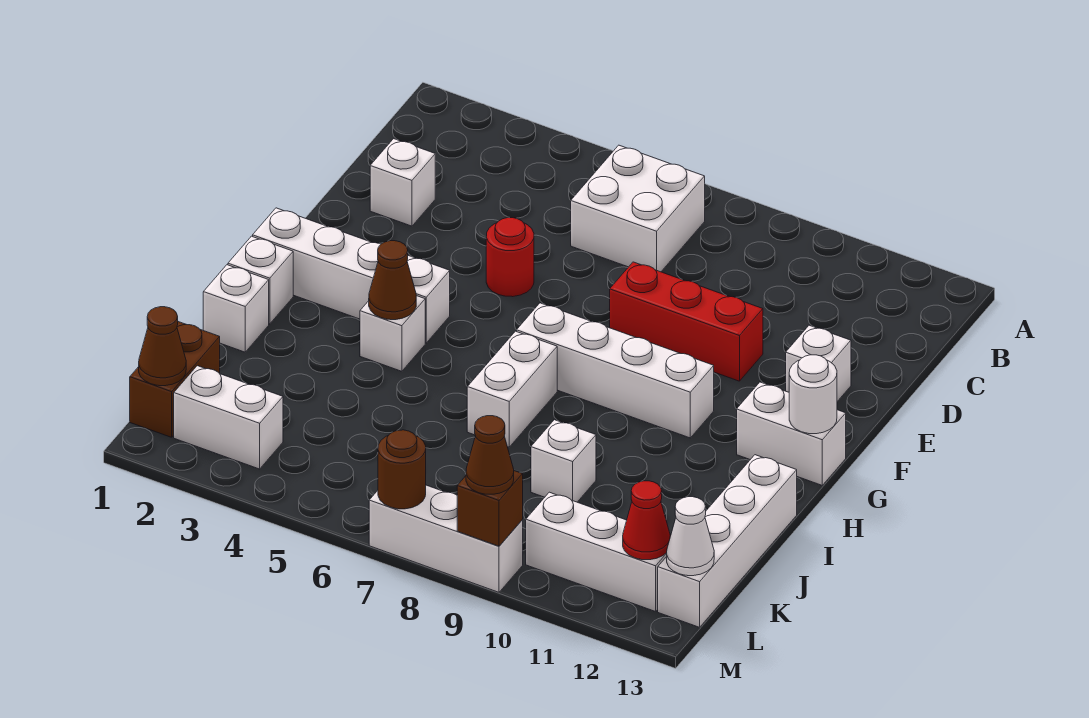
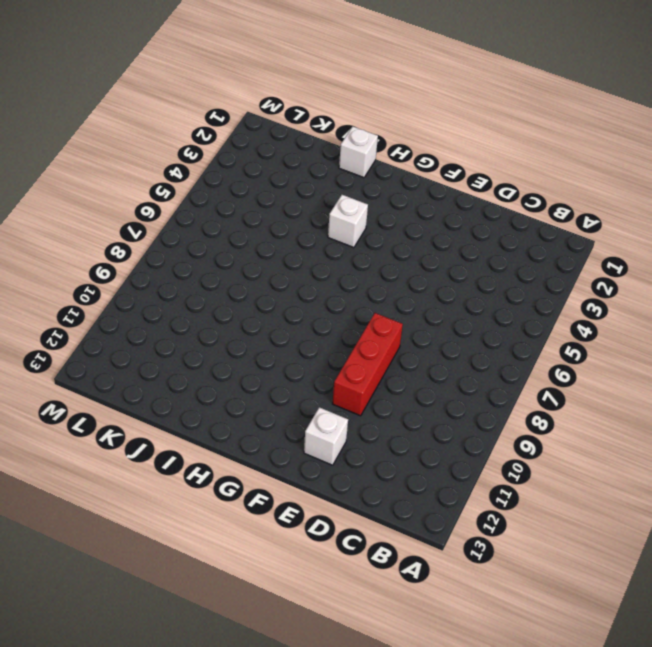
none -> white brick B6:C7 level 1
none -> white brick D2 level 1
none -> red round brick E5 level 1

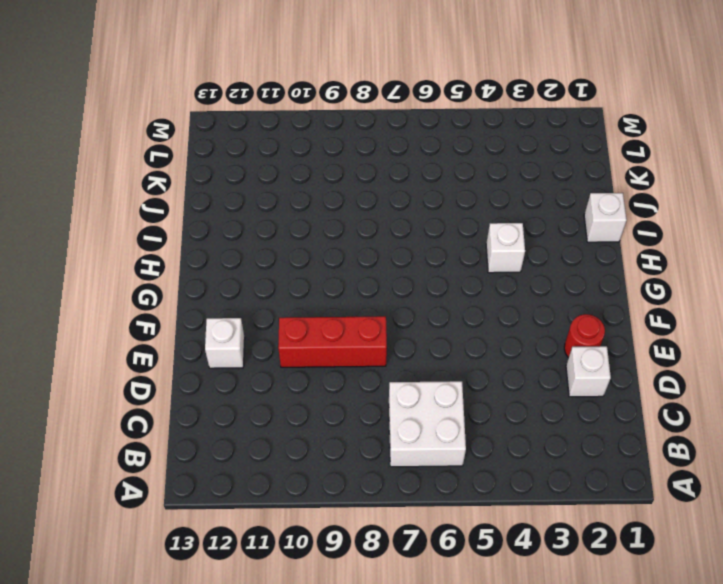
red round brick E2 level 1 -> red round brick E5 level 1
none -> white brick G1:G4 level 1
none -> white brick G7:G10 level 1
none -> white brick G12:G13 level 1

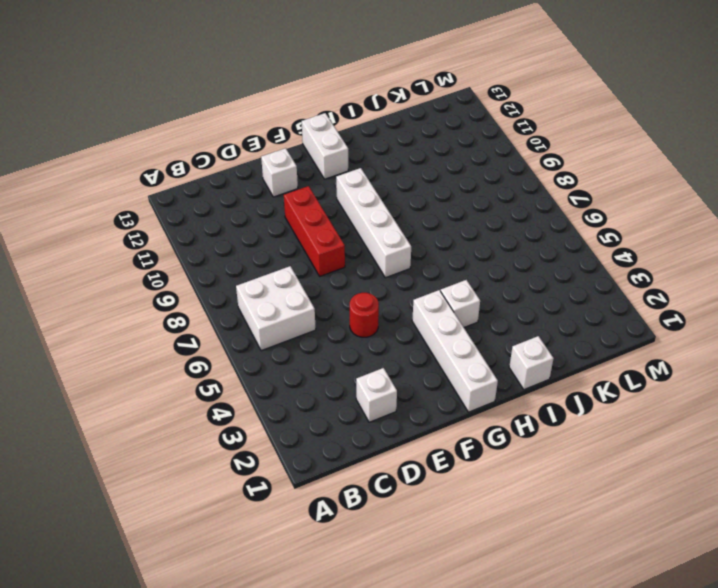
none -> white brick H1 level 1
none -> white brick H7:I7 level 1
none -> white brick I13:L13 level 1

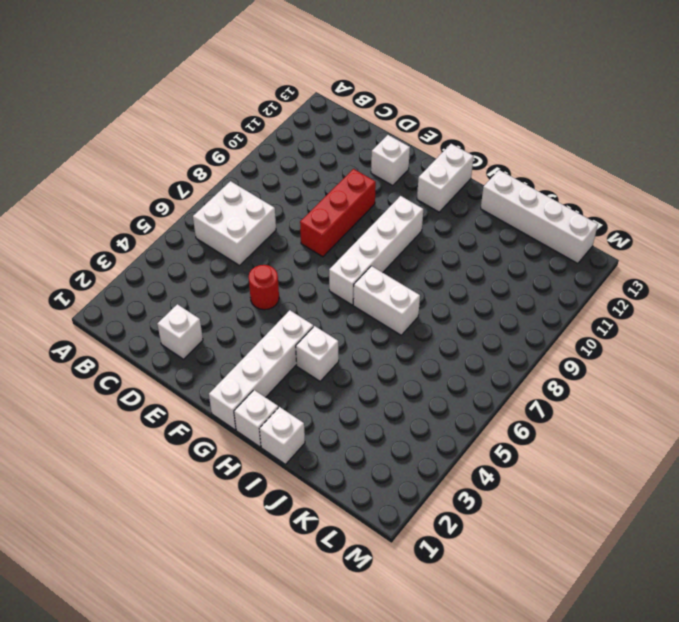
none -> white brick J9 level 1
none -> brown brick K1:L1 level 1
none -> white brick L2:L3 level 1

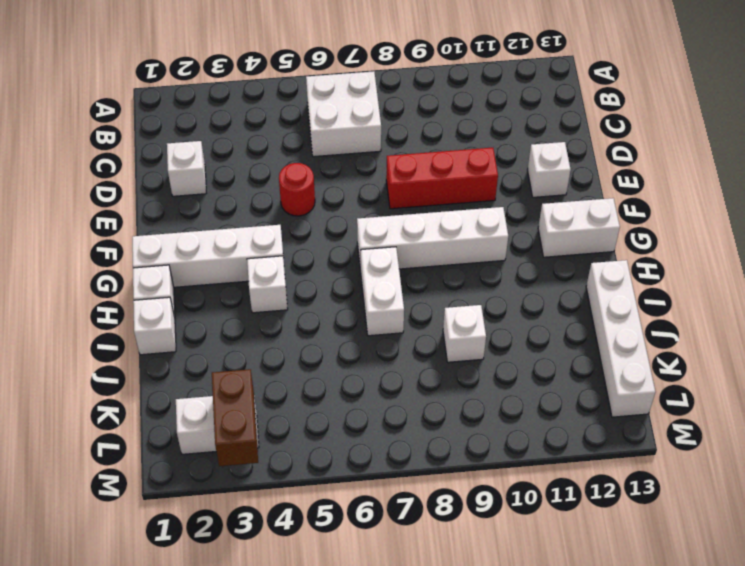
brown brick L3:M3 level 2 -> brown brick K1:L1 level 1
none -> white brick L10:L12 level 1
none -> white brick M7:M9 level 1
none -> white round brick G13 level 2

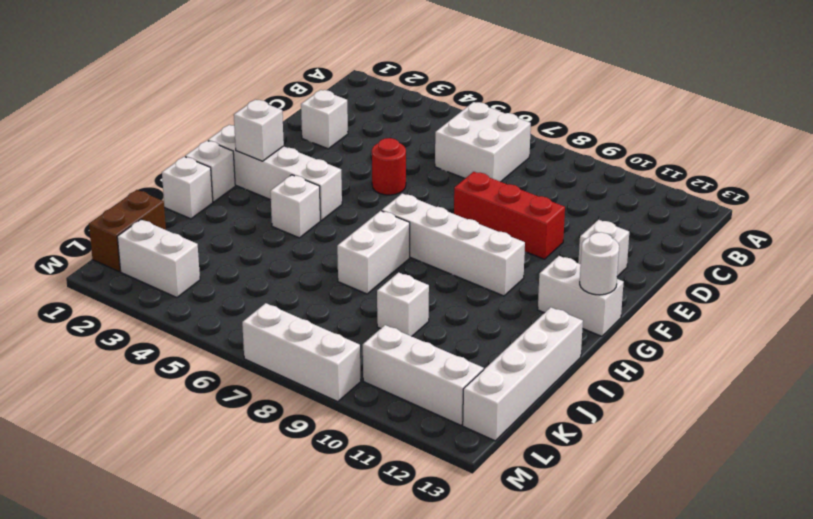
white brick G2 level 2 -> none
none -> brown cone H4 level 2
none -> brown cone L1 level 2
none -> red cone L12 level 2

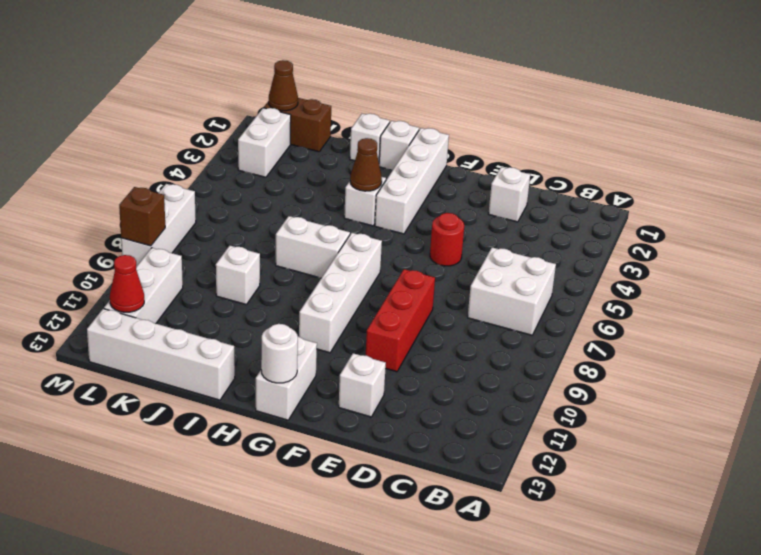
none -> white cone L13 level 2
none -> brown round brick M7 level 2
none -> brown cone M9 level 3

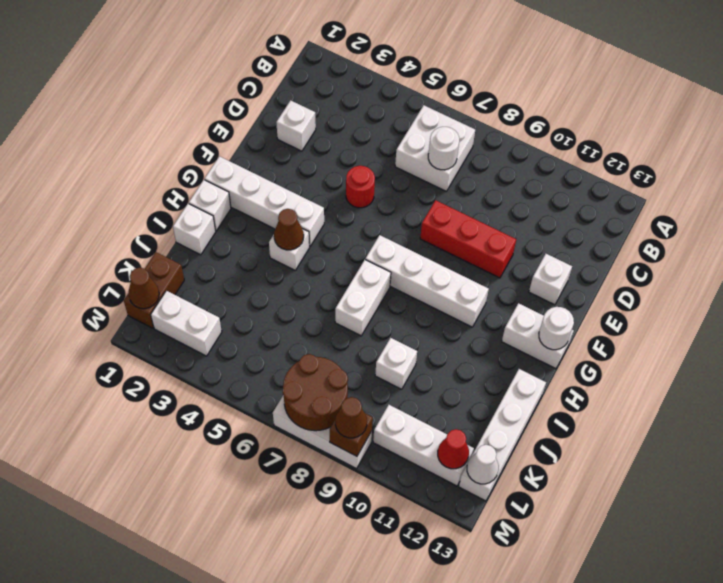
white round brick C7 level 2 -> none
brown round brick L7:M8 level 2 -> brown round brick M7 level 2

